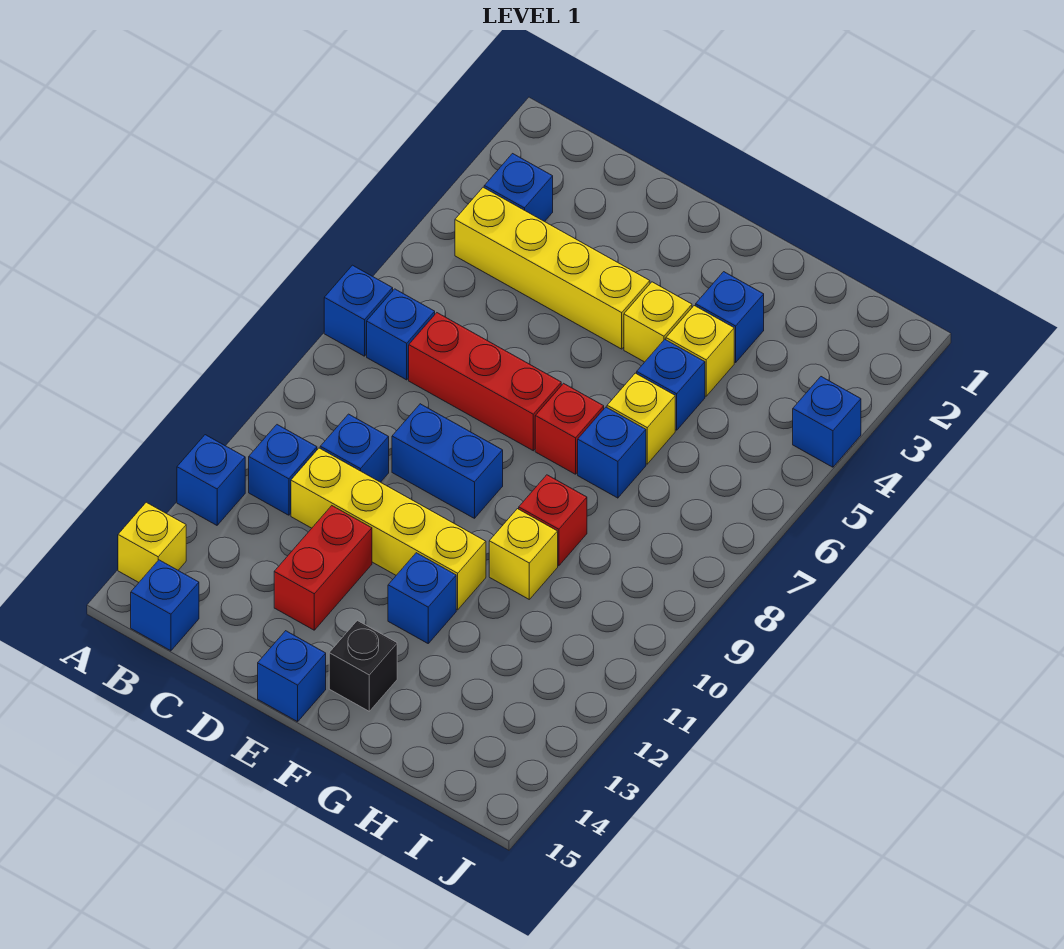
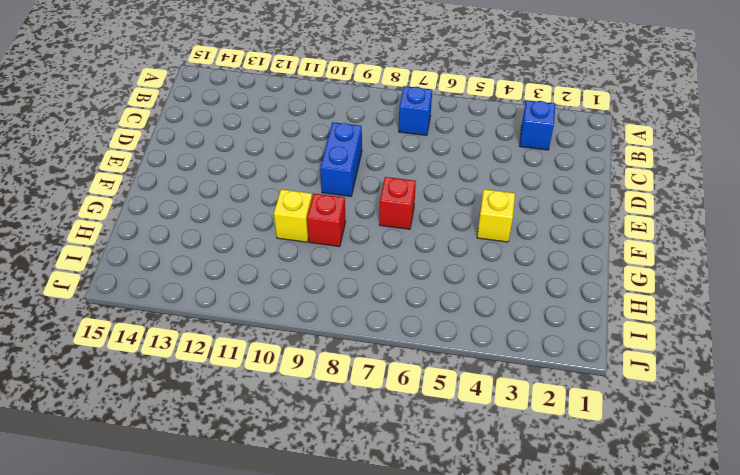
none -> blue brick A7 level 1
none -> blue brick A12 level 1
none -> yellow brick A14 level 1

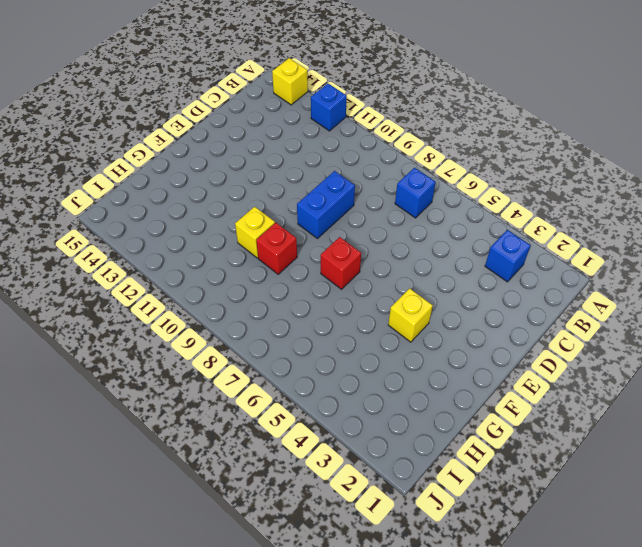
none -> blue brick A7 level 1
none -> yellow brick B4:E4 level 1
none -> blue brick B11 level 1

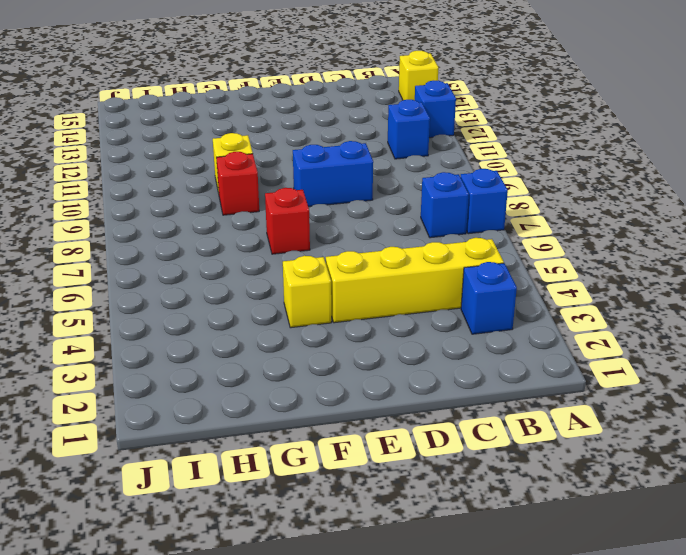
none -> blue brick B15 level 1
none -> red brick C7:E7 level 1
none -> blue brick C10 level 1

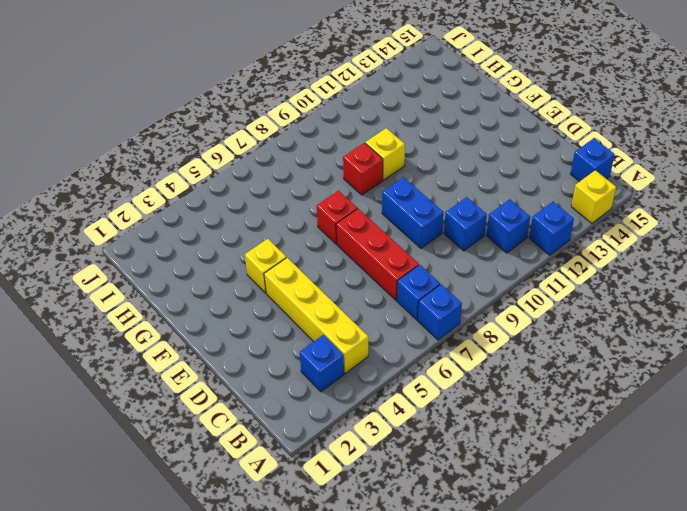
none -> yellow brick C11:F11 level 1
none -> red brick D12:D13 level 1
none -> blue brick E15 level 1

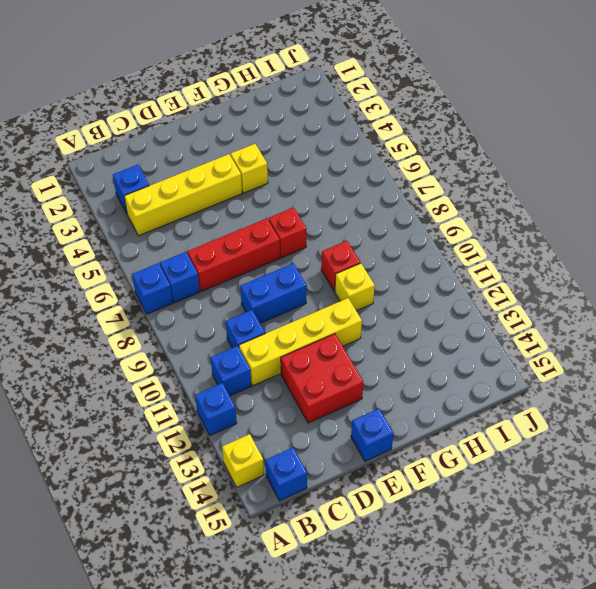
red brick D12:E13 level 1 -> red brick D12:D13 level 1
none -> blue brick F12 level 1
none -> black brick F14 level 1
none -> blue brick G3 level 1

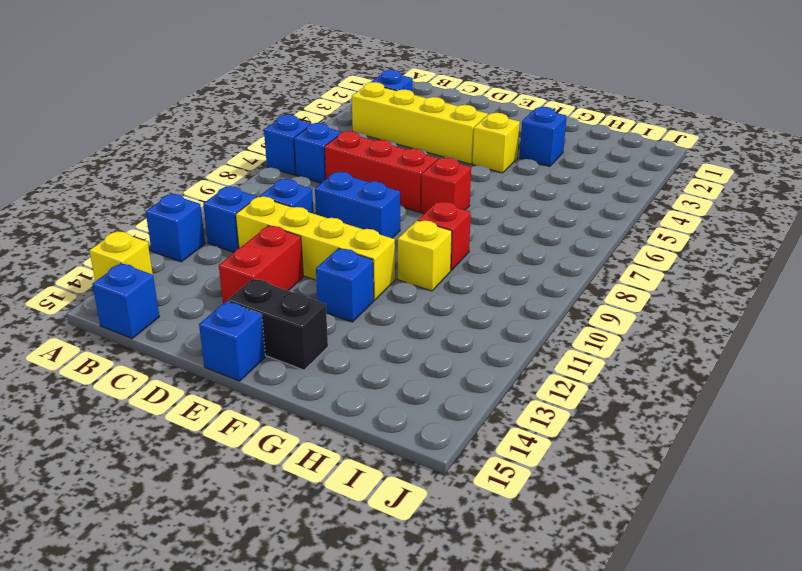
black brick E14:F14 level 1 -> black brick F14 level 1
none -> yellow brick G4 level 1
none -> blue brick G5 level 1
none -> yellow brick G6 level 1

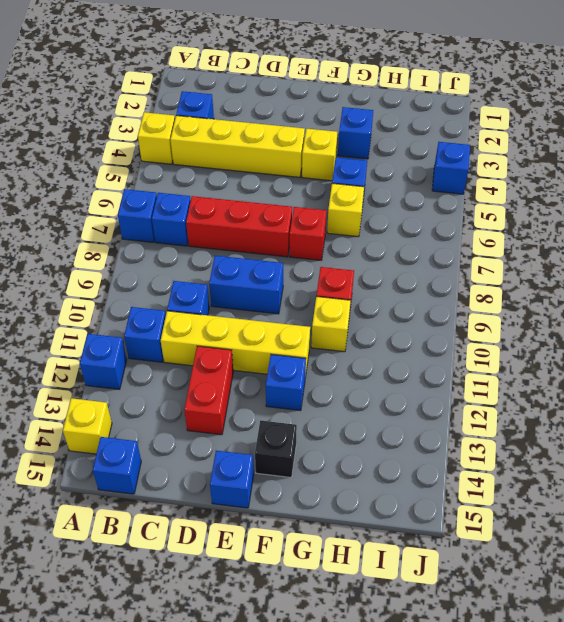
yellow brick A4 level 1 -> yellow brick G4 level 1
none -> blue brick G7 level 1

